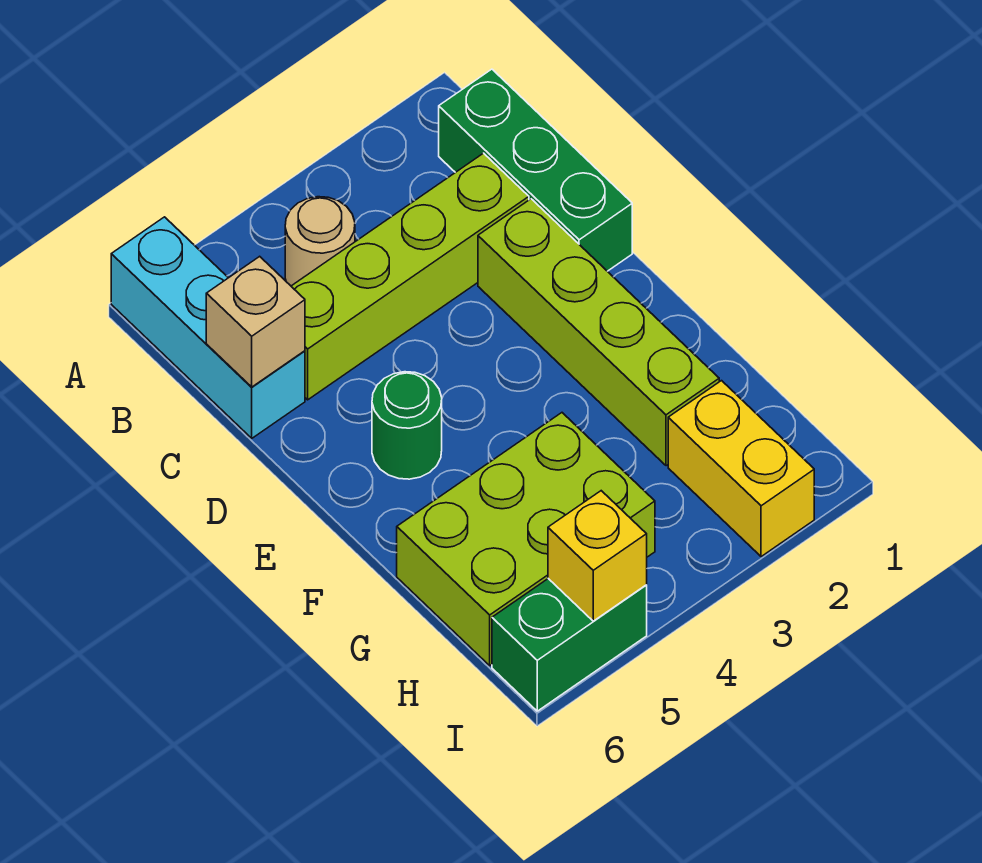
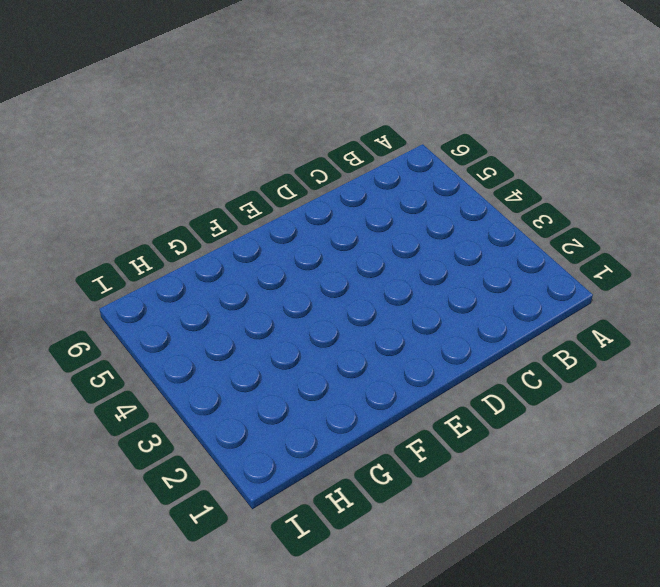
none -> cyan brick A6:C6 level 1
none -> green brick B1:D1 level 1

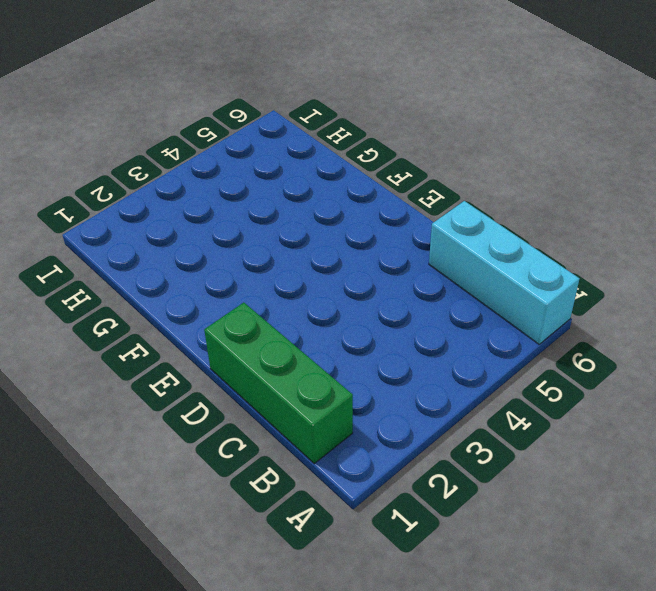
none -> tan round brick B4 level 1
none -> lime brick C2:C5 level 1

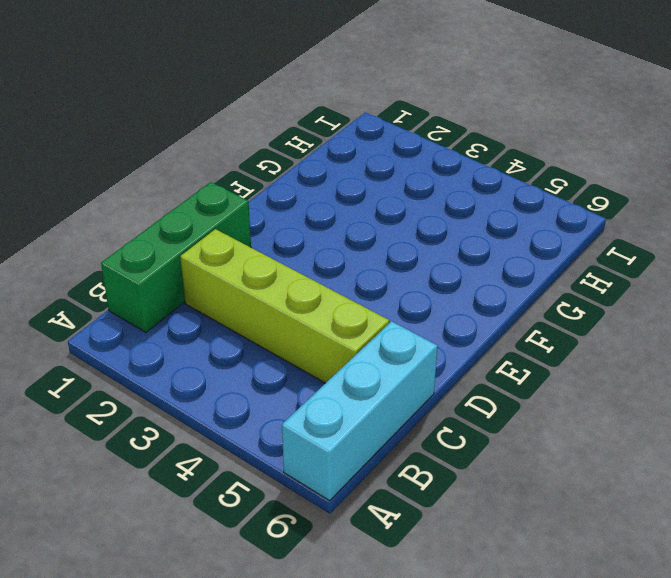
none -> tan round brick B4 level 1
none -> lime brick D2:G2 level 1

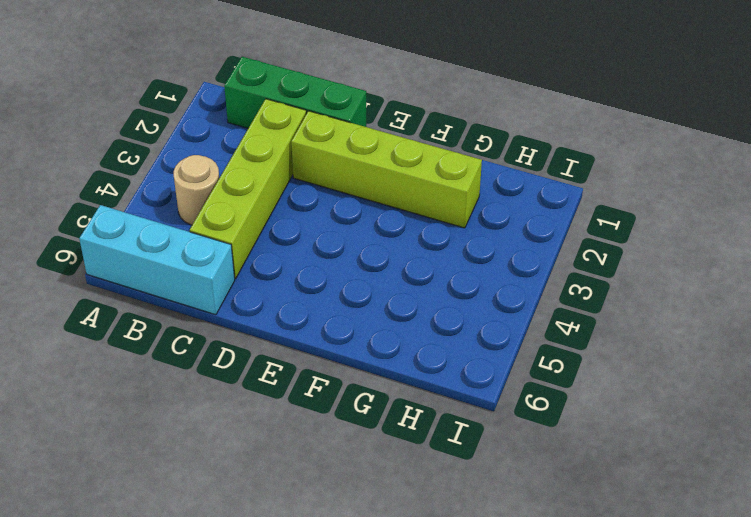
none -> green round brick E5 level 1
none -> lime brick G4:H6 level 1

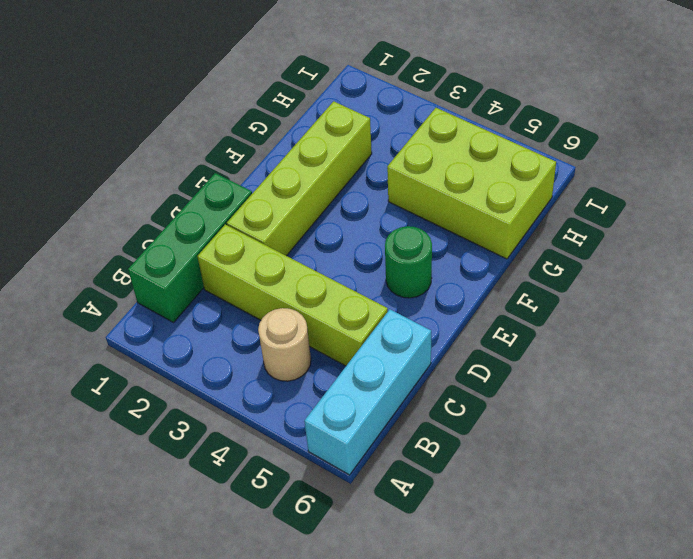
none -> yellow brick H2:I2 level 1
none -> green brick I5:I6 level 1

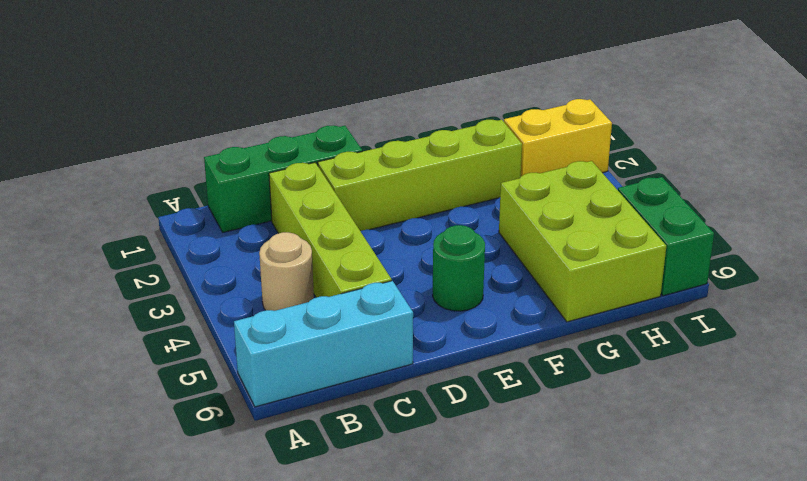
none -> tan brick C6 level 2
none -> yellow brick I5 level 2

